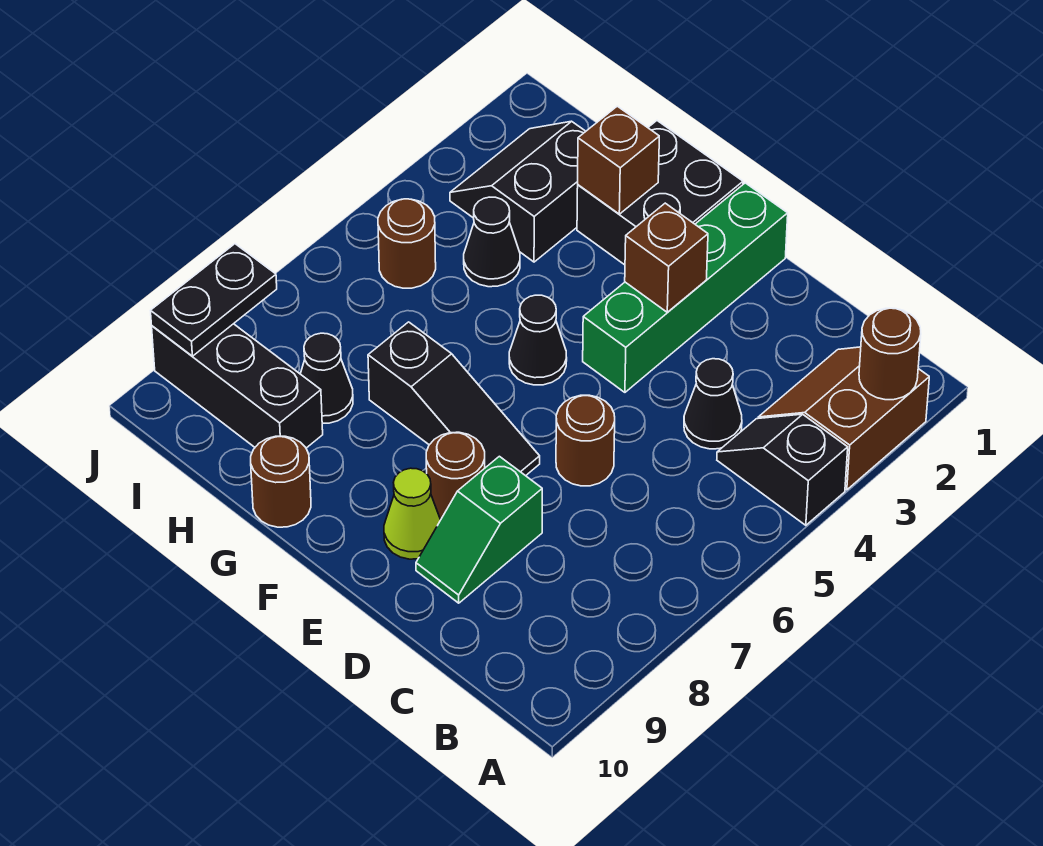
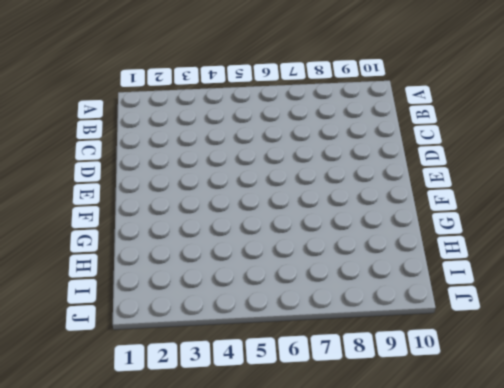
none -> brown slope A2:B3 level 1 top A
none -> black slope A4:B4 level 1 top A
none -> black cone C4 level 1

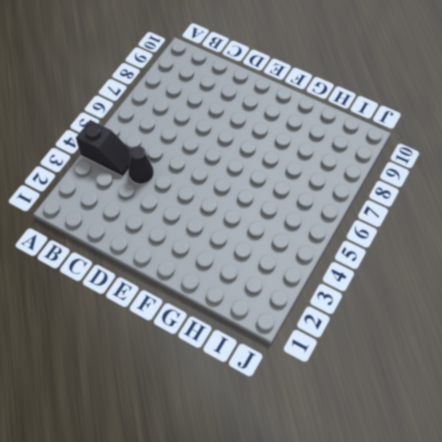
none -> brown slope A2:B3 level 1 top A
none -> brown round brick D6 level 1
none -> green slope D8:D9 level 1 top 8

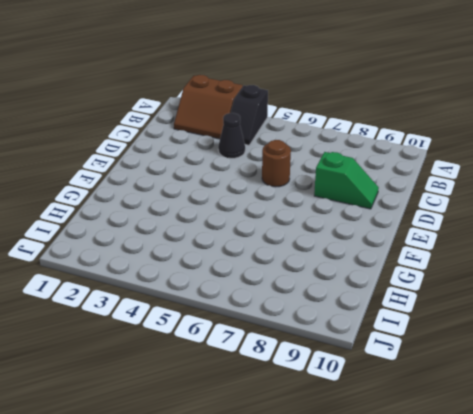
none -> green brick E1:E4 level 1
none -> black slope E7:G7 level 1 top G
none -> brown round brick E8 level 1

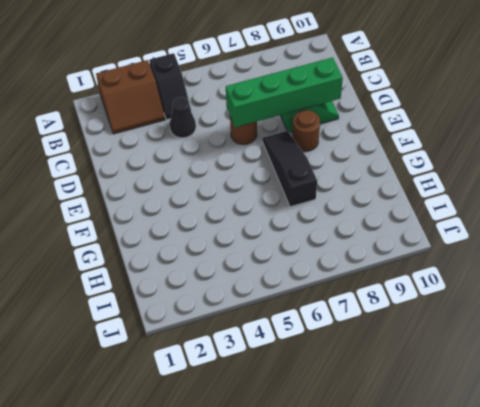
green brick D6:D9 level 2 -> green brick E1:E4 level 1
none -> lime cone E9 level 1
none -> black brick F1:G2 level 1
none -> black cone F5 level 1

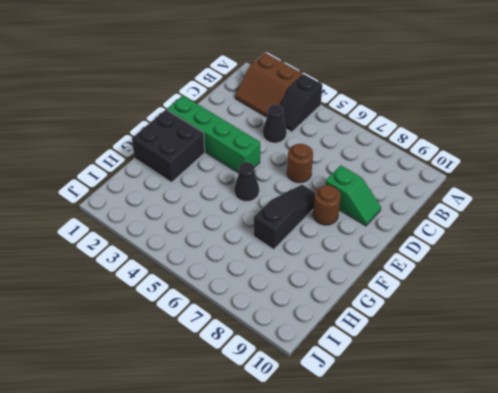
none -> lime cone E9 level 1
none -> brown round brick G10 level 1
none -> black slope H2:I3 level 1 top H

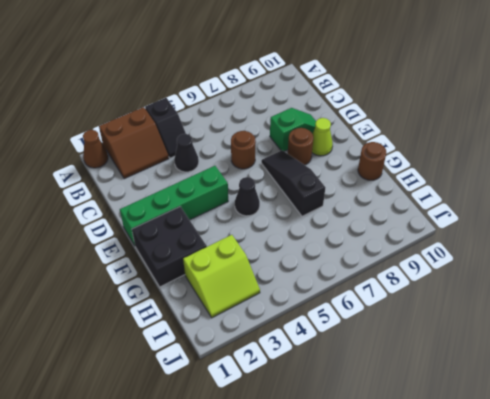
brown cone A1 level 1 -> none
lime slope H2:I3 level 1 top H -> black slope H2:I3 level 1 top H
none -> black cone H4 level 1
none -> black cone H8 level 1
none -> black brick H9:J9 level 1

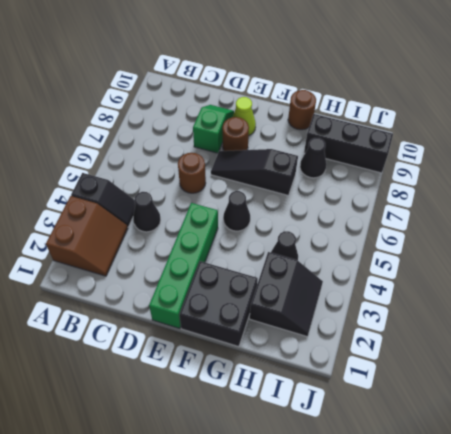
none -> brown round brick I5 level 1
none -> brown round brick A2 level 2
none -> brown brick E3 level 2

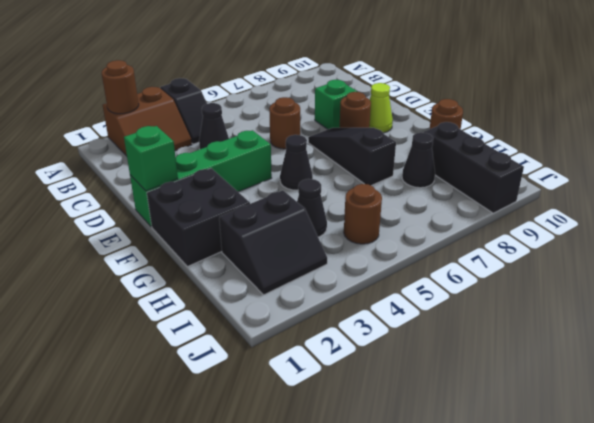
green brick E1 level 2 -> none
none -> brown brick E3 level 2
none -> brown brick G2 level 2
none -> black plate J8:J9 level 2

